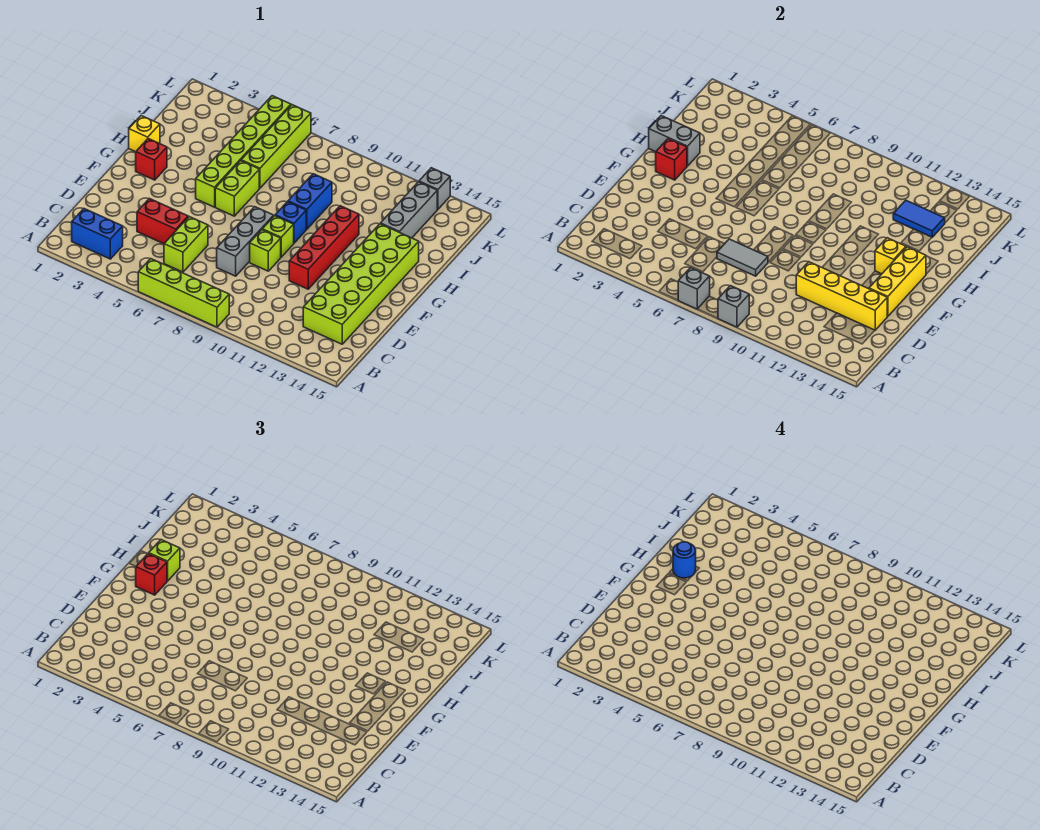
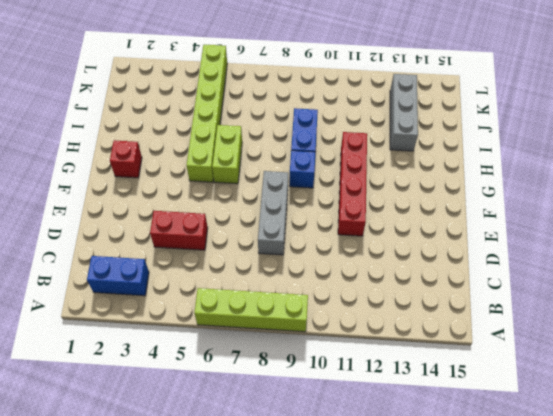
none -> lime brick C6:D6 level 1
none -> lime brick C13:H14 level 1
none -> lime brick E9 level 1
none -> lime brick F9 level 1

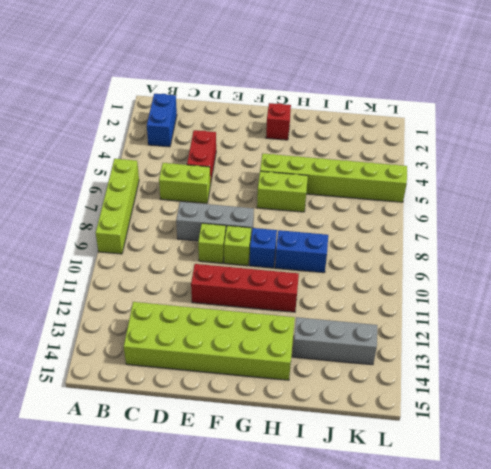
none -> yellow brick H1 level 1
none -> lime brick I6:L6 level 1
none -> grey brick L13 level 1
none -> grey brick A7 level 2

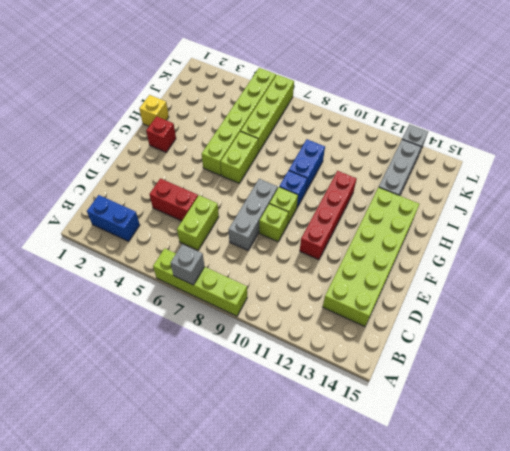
none -> grey brick A9 level 2
none -> grey tile D7:D8 level 2
none -> yellow brick D11:D14 level 2
none -> yellow brick E14:G14 level 2

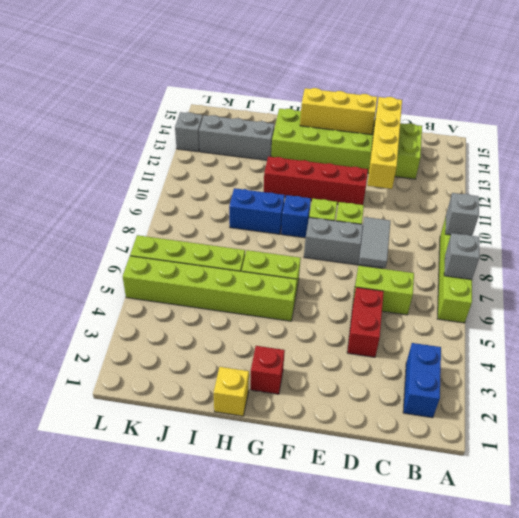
none -> red brick G2 level 2
none -> yellow brick G13 level 2
none -> grey brick H1:H2 level 2
none -> blue tile J12:J13 level 2

